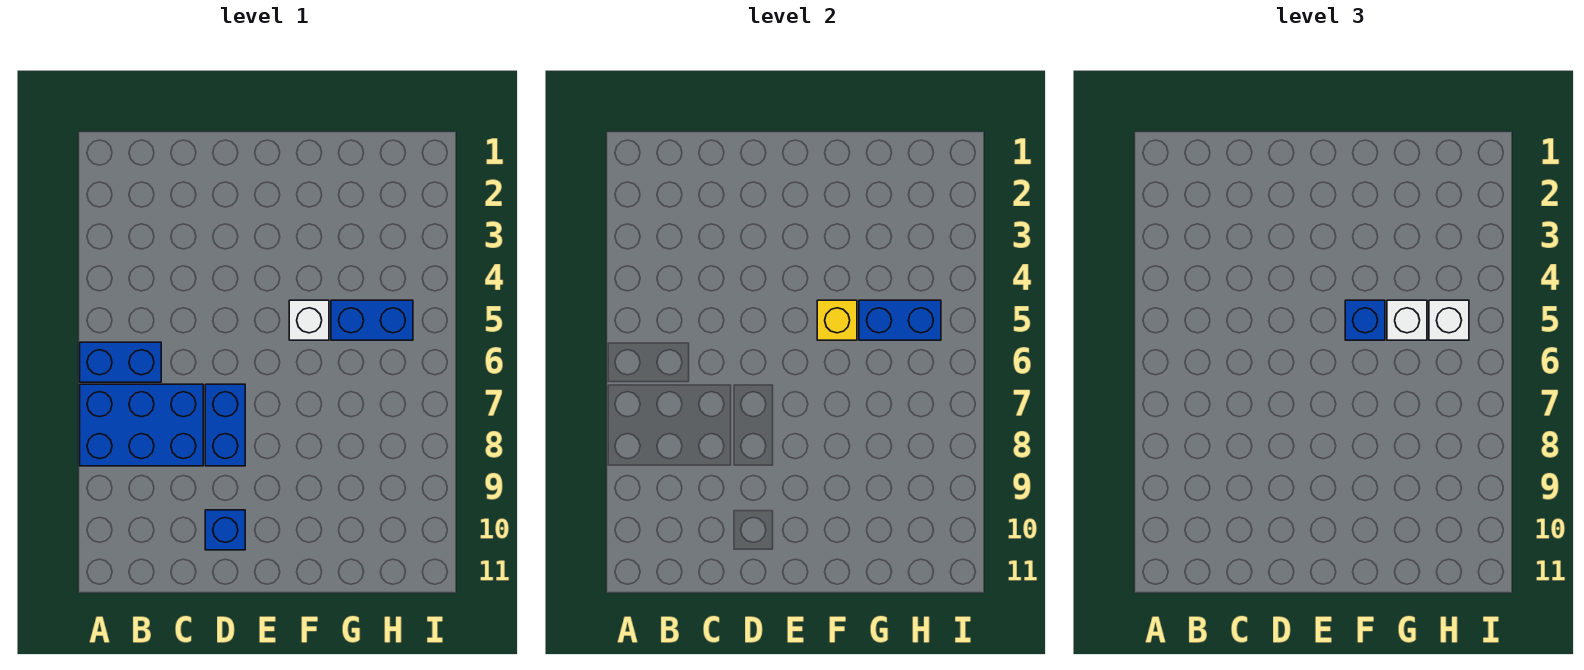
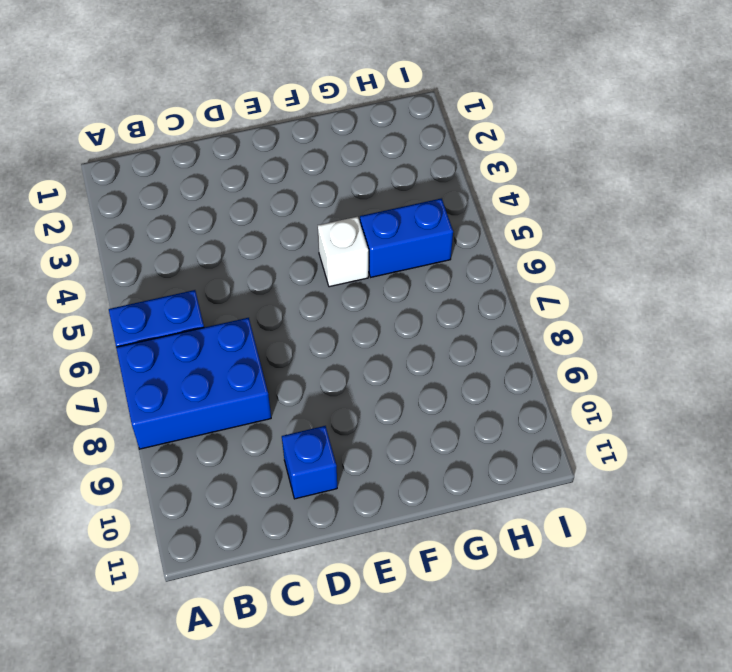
none -> blue brick D7:D8 level 1
none -> yellow brick F5 level 2

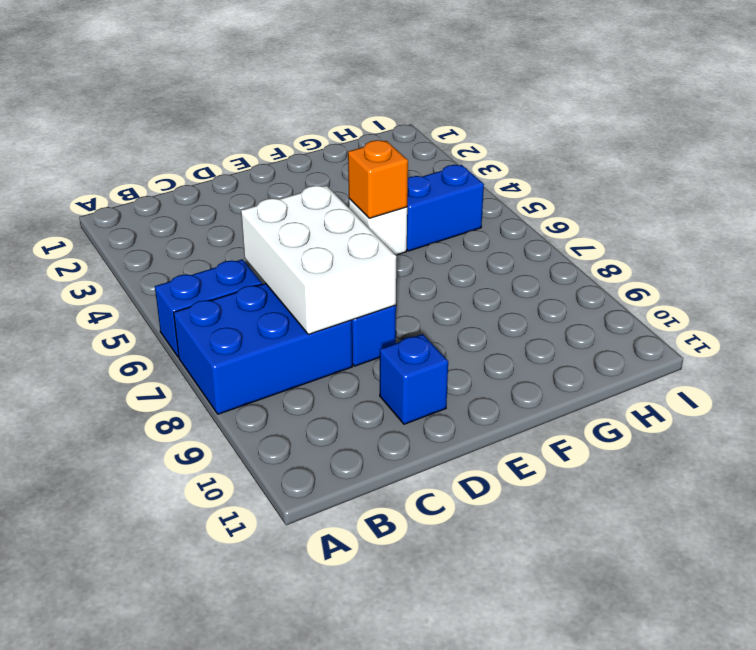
white brick C6:D8 level 2 -> none
orange brick F5 level 2 -> yellow brick F5 level 2
none -> blue brick G5:H5 level 2
none -> blue brick F5 level 3

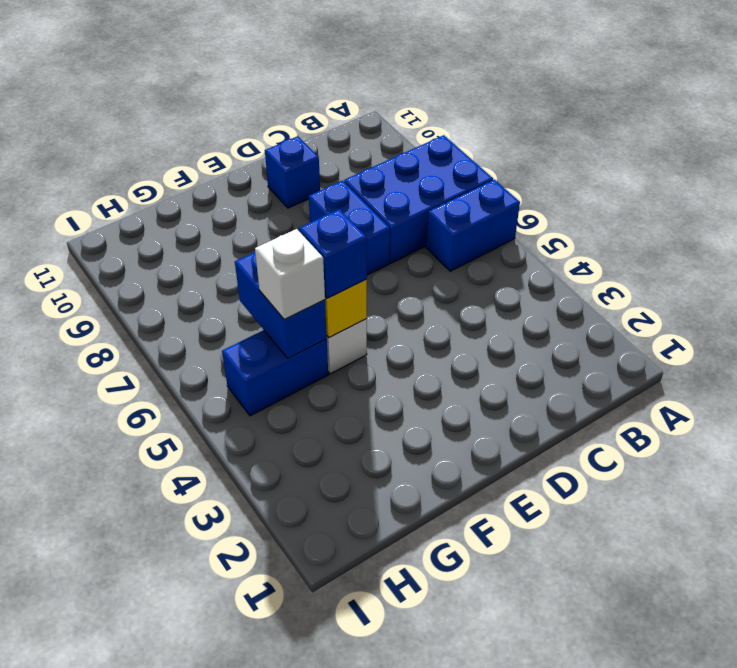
blue brick G5:G6 level 2 -> blue brick G5:H5 level 2
none -> white brick H5 level 3

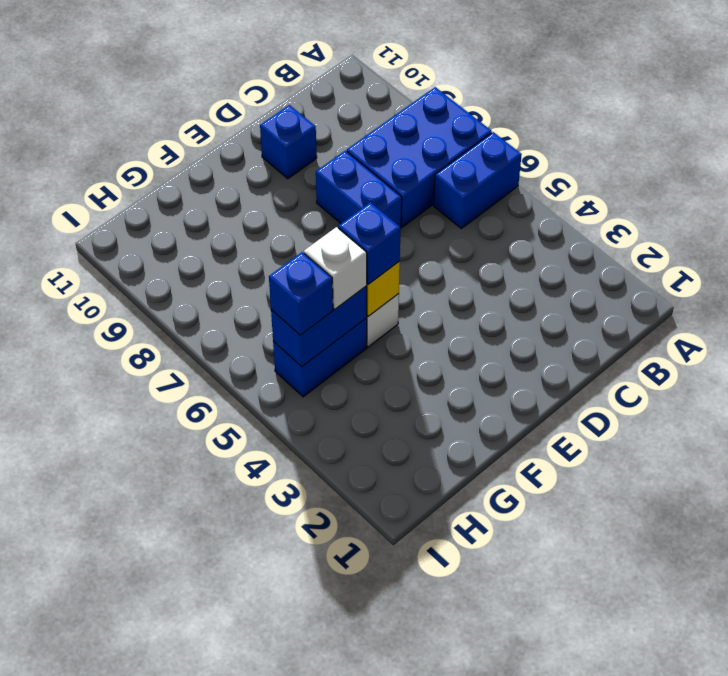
blue brick H5 level 3 -> white brick H5 level 3

